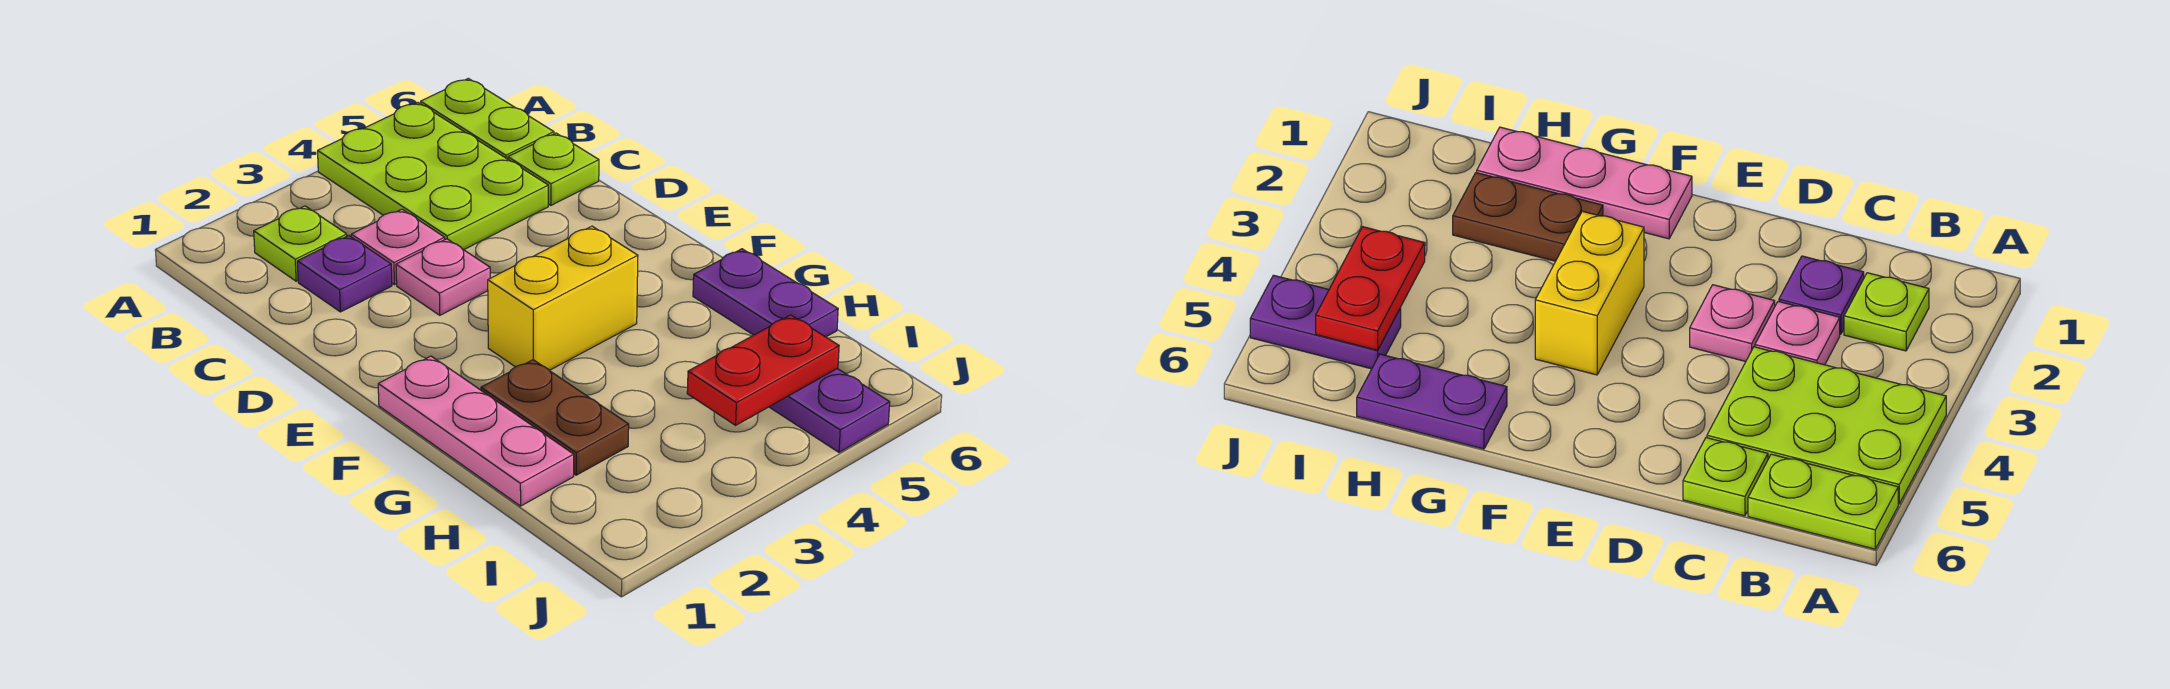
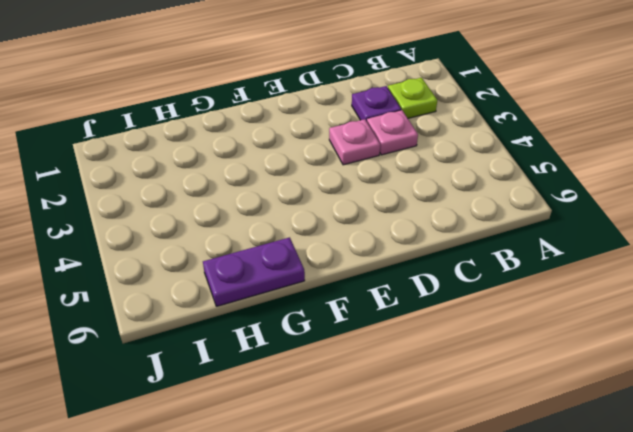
none -> lime plate A4:C5 level 1
none -> lime plate A6:B6 level 1
none -> lime plate C6 level 1

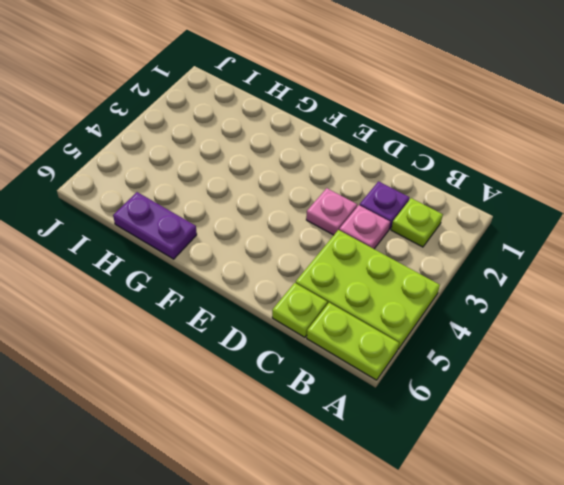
none -> pink plate F1:H1 level 1
none -> yellow brick F3:F4 level 1
none -> brown plate G2:H2 level 1

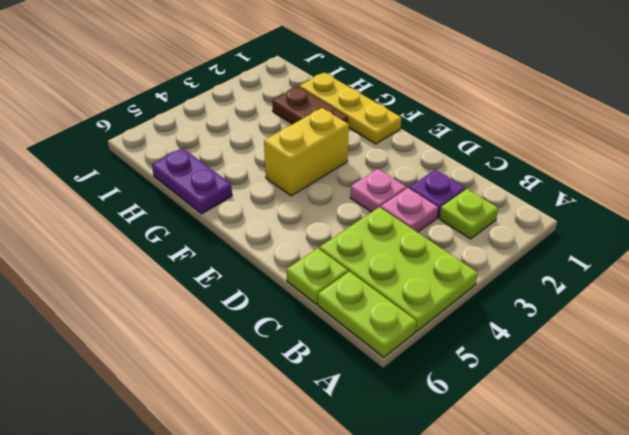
yellow plate F1:H1 level 1 -> pink plate F1:H1 level 1
none -> purple plate I5:J5 level 1
none -> red plate I4:I5 level 2

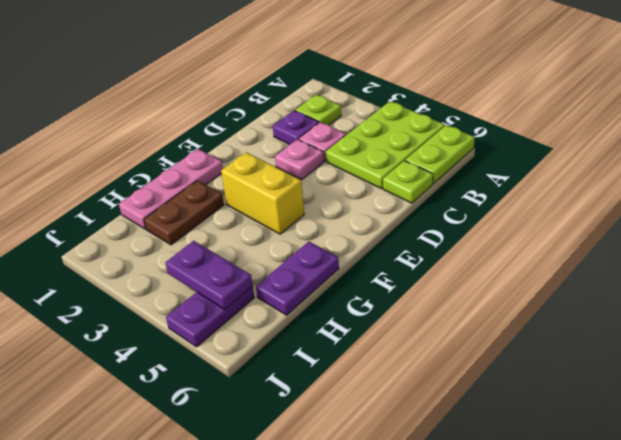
purple plate I4:I5 level 2 -> red plate I4:I5 level 2

